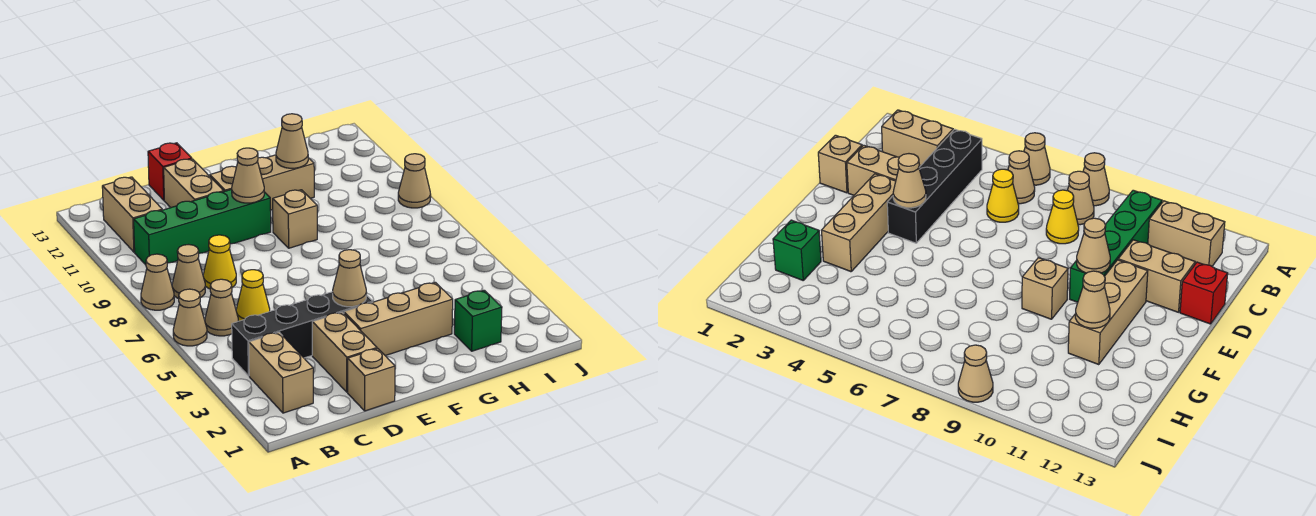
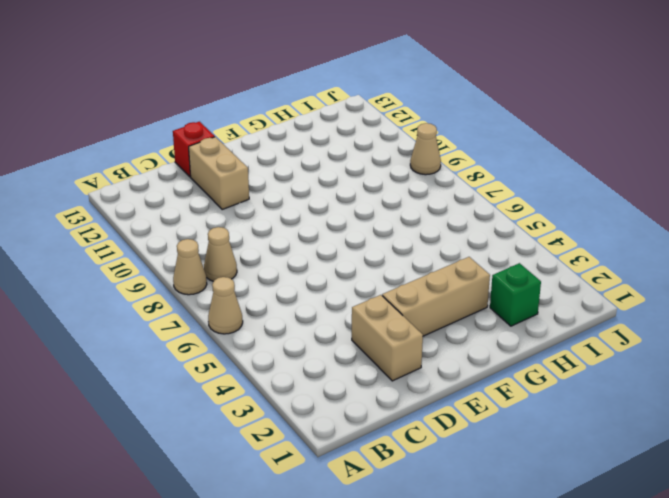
none -> tan brick B2:B3 level 1
none -> black brick B4:E4 level 1
none -> tan cone B6 level 1

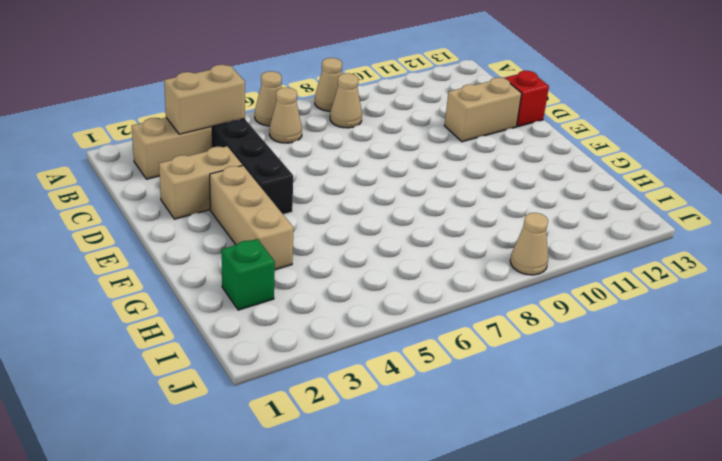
tan brick B3:B4 level 2 -> tan brick B11:B12 level 1
none -> green brick B10:E10 level 1
none -> yellow cone C6 level 1
none -> yellow cone C8 level 1

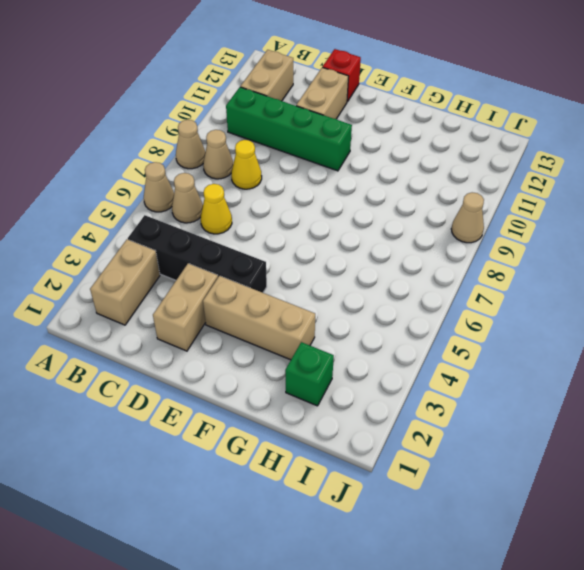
none -> tan brick D1 level 1
none -> tan brick E11:G11 level 1
none -> tan brick F9 level 1

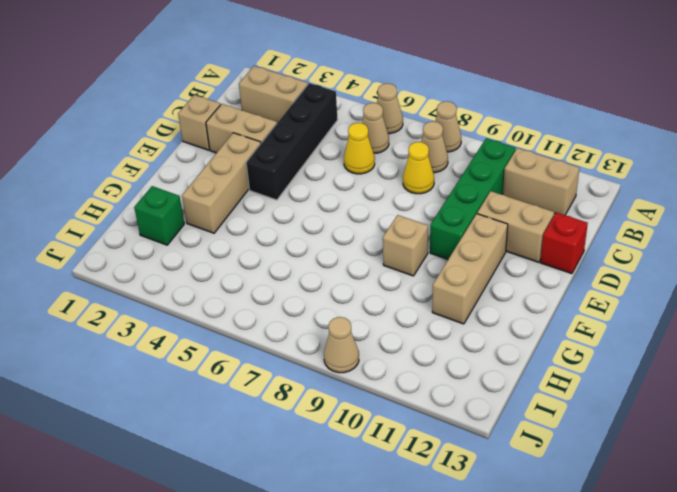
none -> tan cone E4 level 2
none -> tan cone E10 level 2
none -> tan cone G11 level 2

